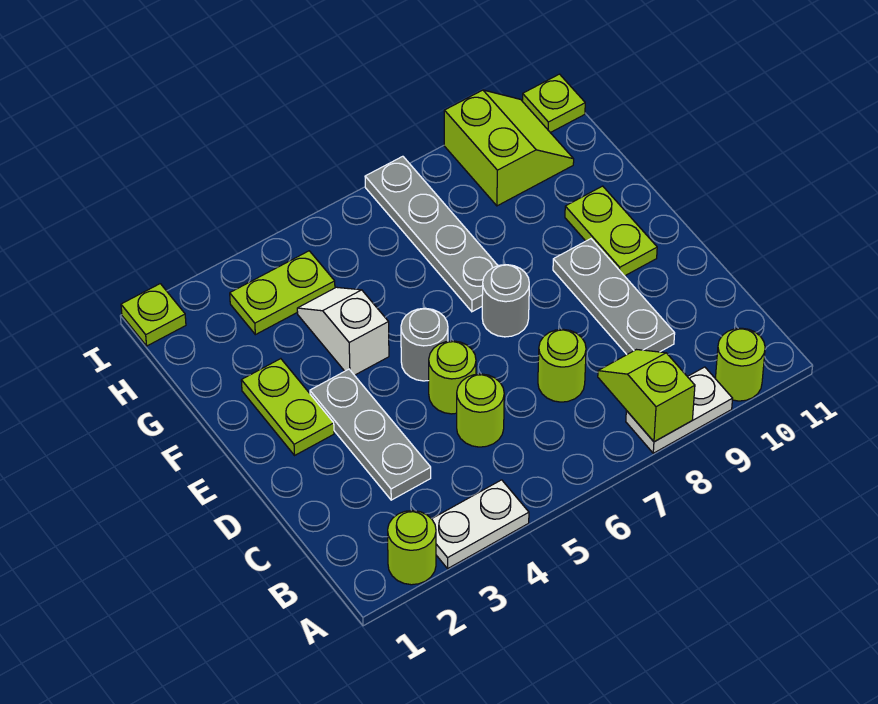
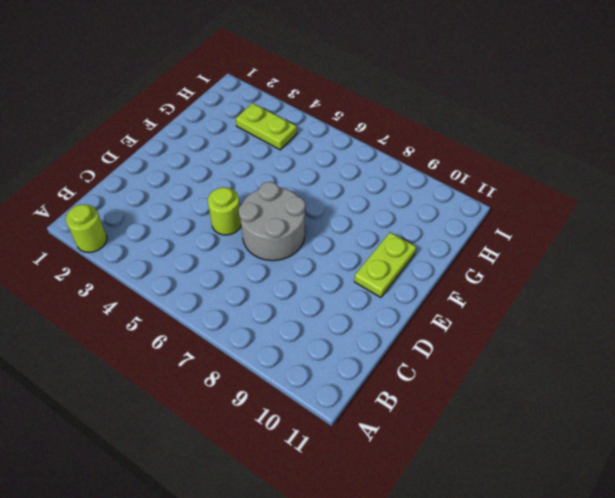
grey round brick D6:E7 level 1 -> grey round brick E7 level 1
none -> white plate A3:A4 level 1
none -> white plate A8:A9 level 1
none -> lime round brick A10 level 1

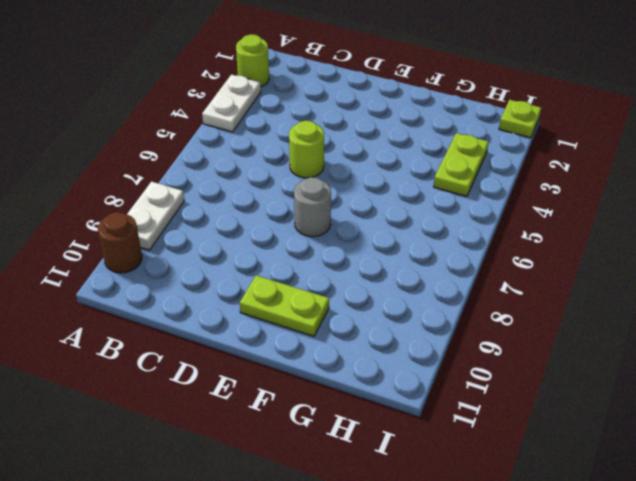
brown round brick A10 level 1 -> lime round brick A10 level 1
none -> grey plate C3:E3 level 1
none -> lime round brick C5 level 1
none -> lime round brick C7 level 1

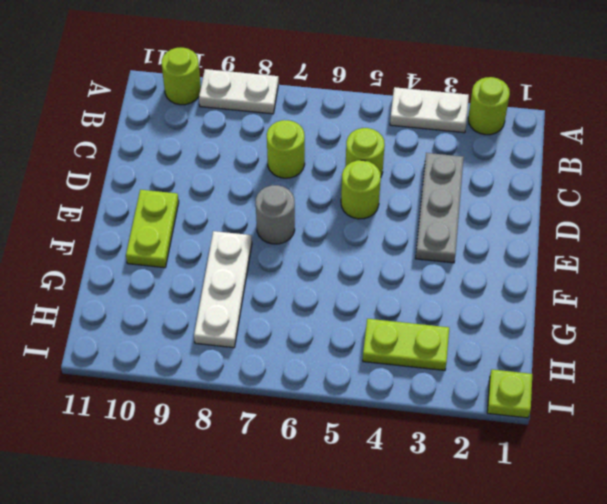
white plate F8:H8 level 1 -> none
none -> grey plate C9:E9 level 1
none -> lime plate E2:F2 level 1
none -> grey round brick E5 level 1

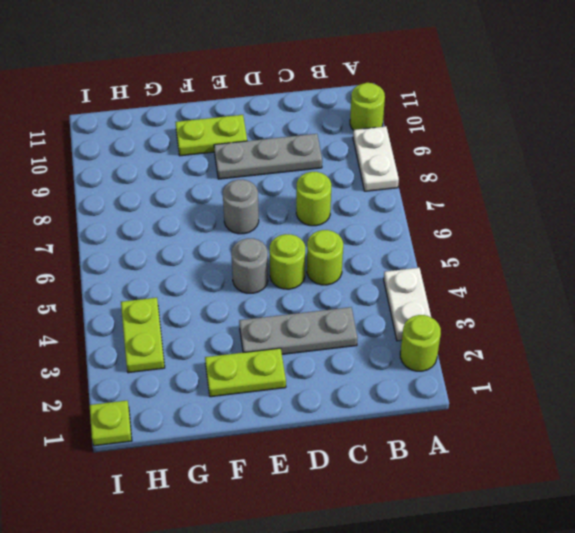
none -> white slope F4:G4 level 1 top F
none -> grey plate F7:I7 level 1
none -> lime slope H9:I10 level 1 top 9

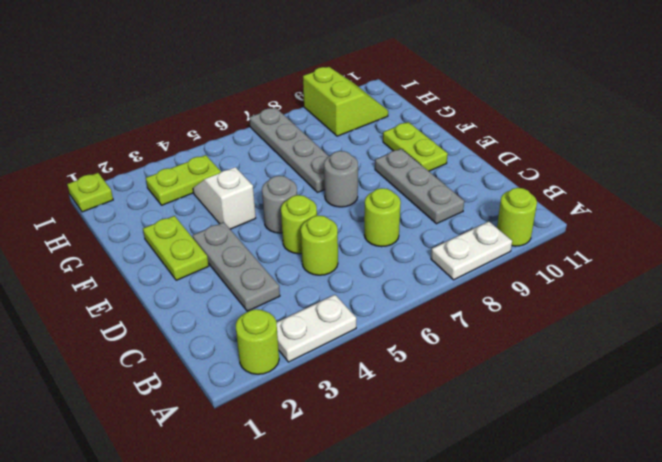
none -> lime plate I11 level 1
none -> lime slope A8:B8 level 2 top A

